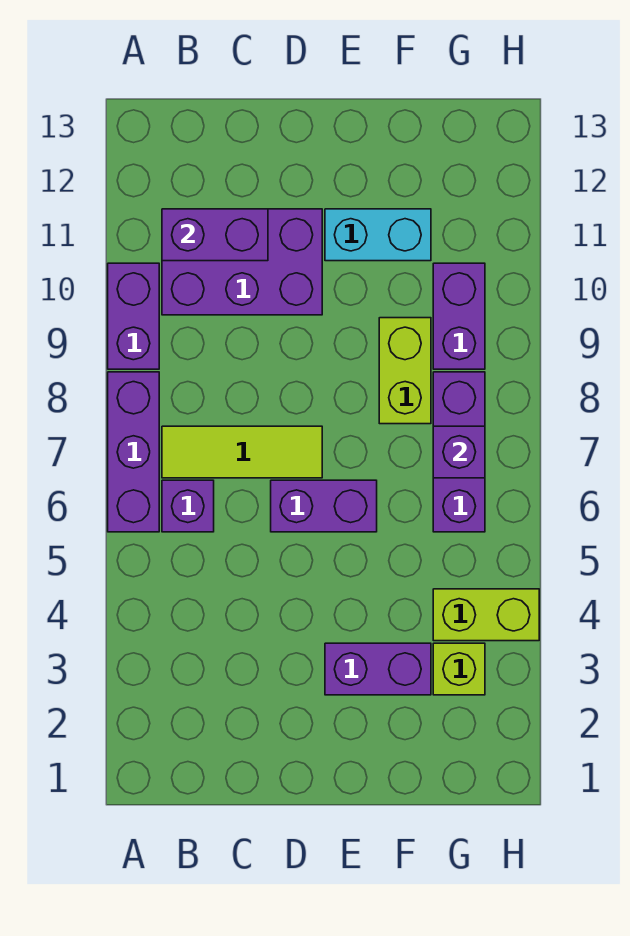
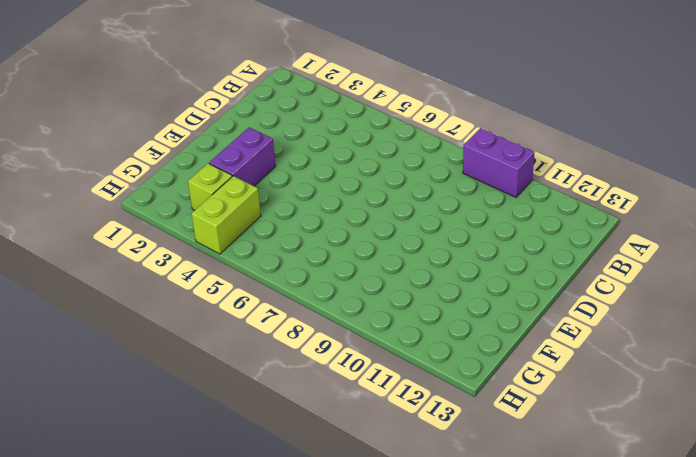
none -> purple brick A6:A8 level 1
none -> purple brick B6 level 1
none -> lime tile B7:D7 level 1

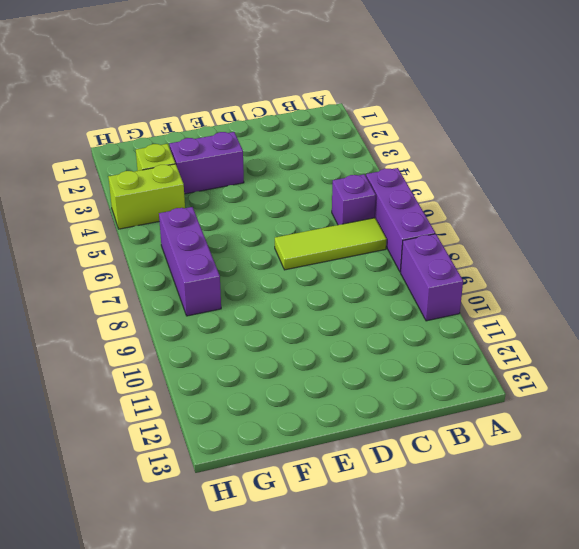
none -> purple brick B10:D11 level 1
none -> purple brick D6:E6 level 1
none -> cyan brick E11:F11 level 1

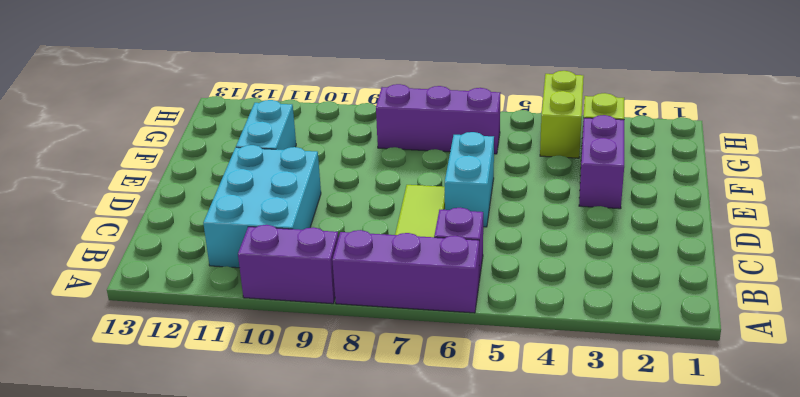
cyan brick B10:D11 level 1 -> purple brick B10:D11 level 1
cyan brick D6:E6 level 1 -> purple brick D6:E6 level 1
none -> lime brick F8:F9 level 1
none -> purple brick G9:G10 level 1
none -> purple brick B11:C11 level 2

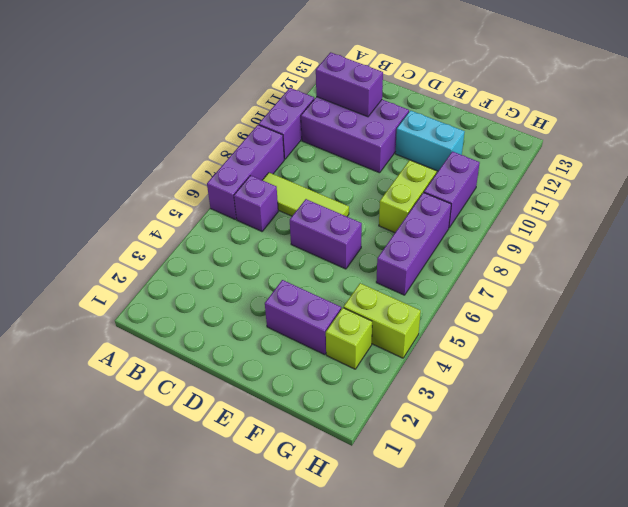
none -> purple brick G7 level 2

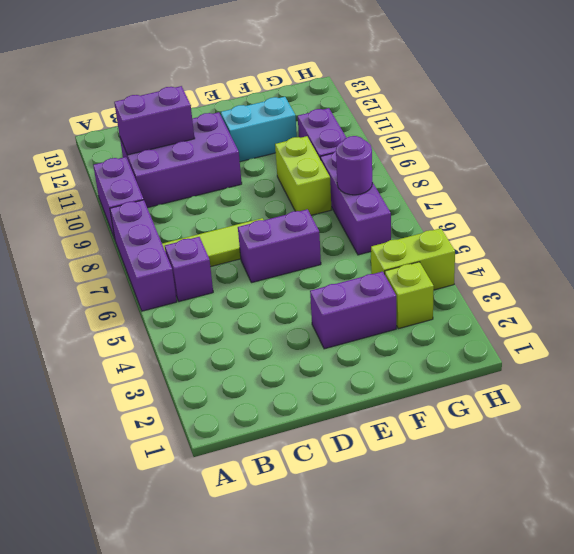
purple round brick G7 level 2 -> purple brick G7 level 2

